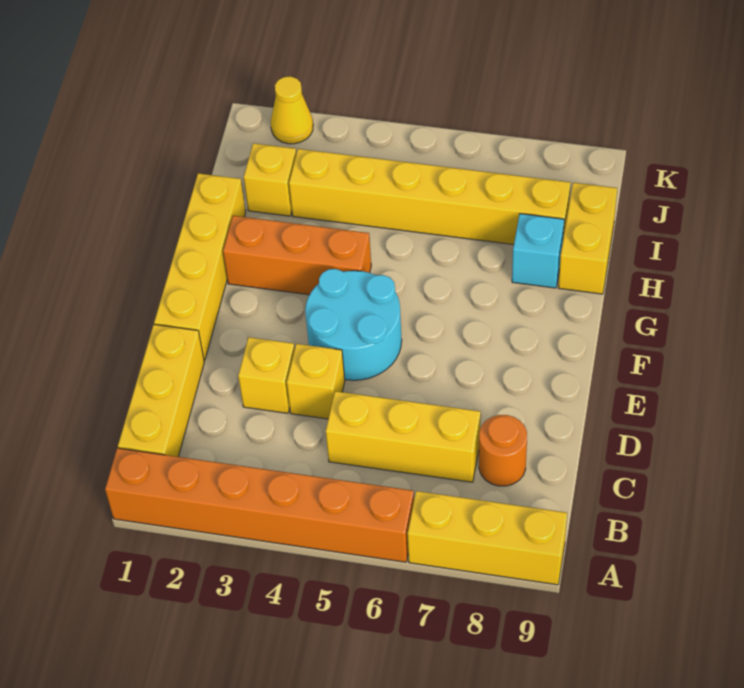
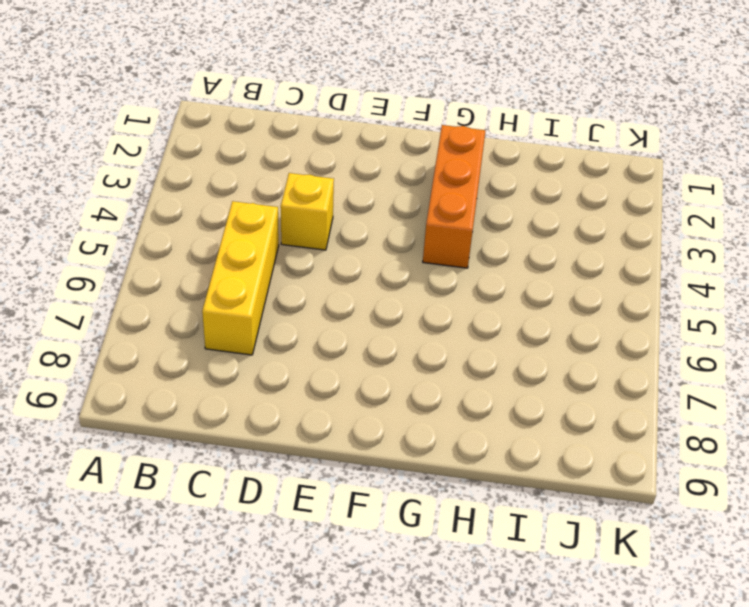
none -> orange brick A1:A6 level 1
none -> yellow brick A7:A9 level 1
none -> yellow brick B1:D1 level 1

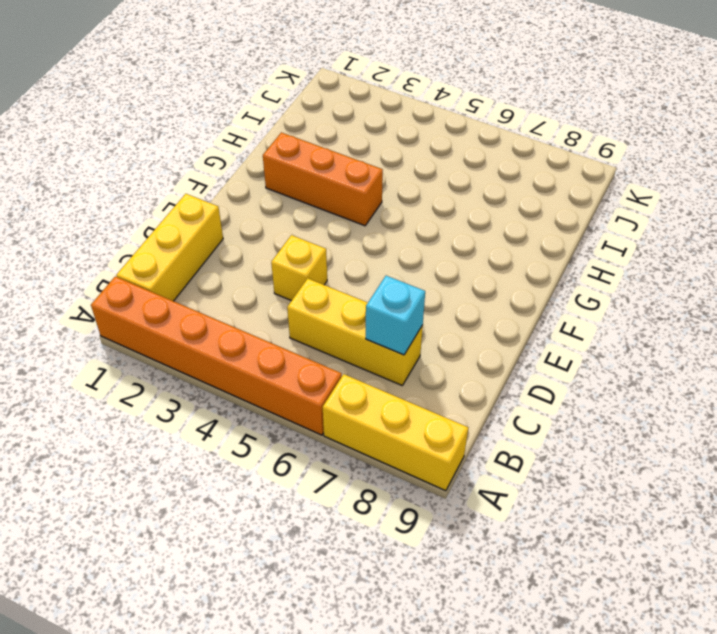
cyan brick C7 level 2 -> cyan brick H8 level 1
none -> orange round brick C8 level 1
none -> yellow brick D3 level 1
none -> yellow brick E1:H1 level 1

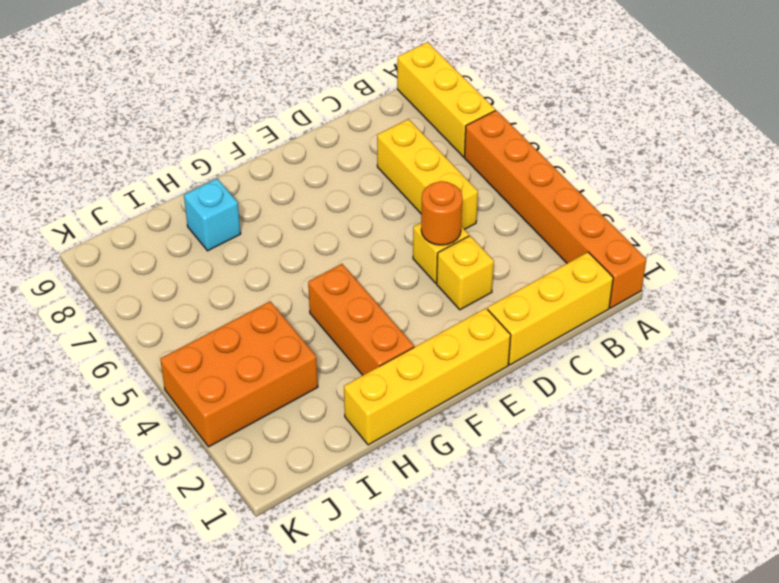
orange round brick D4 level 2 -> orange round brick C8 level 1
orange brick I3:K4 level 1 -> yellow brick I3:I8 level 1
none -> cyan round brick E4:F5 level 1
none -> yellow brick H9:I9 level 1
none -> yellow brick I2 level 1

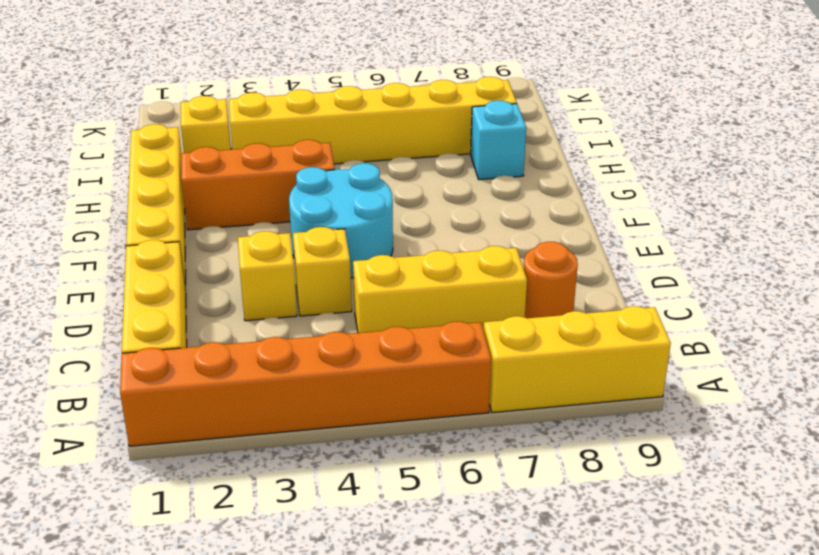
none -> yellow brick H9:I9 level 1
none -> yellow cone K2 level 1

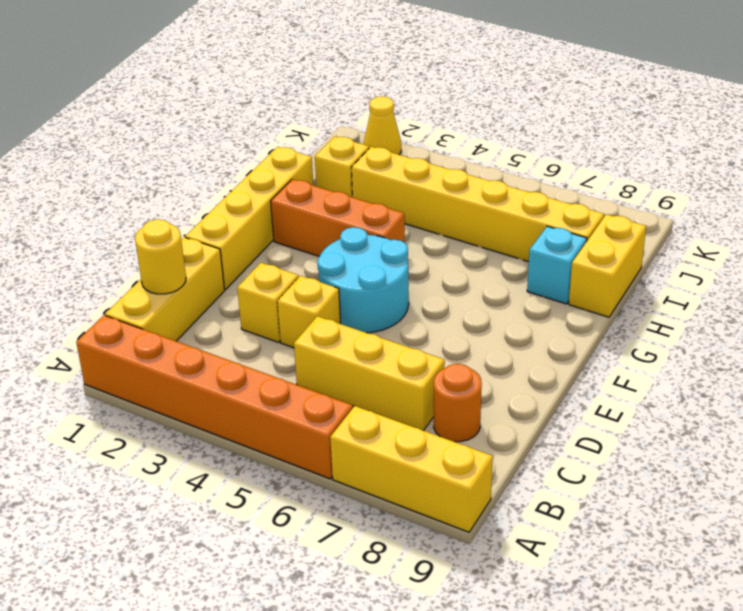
yellow round brick C1 level 2 -> none

